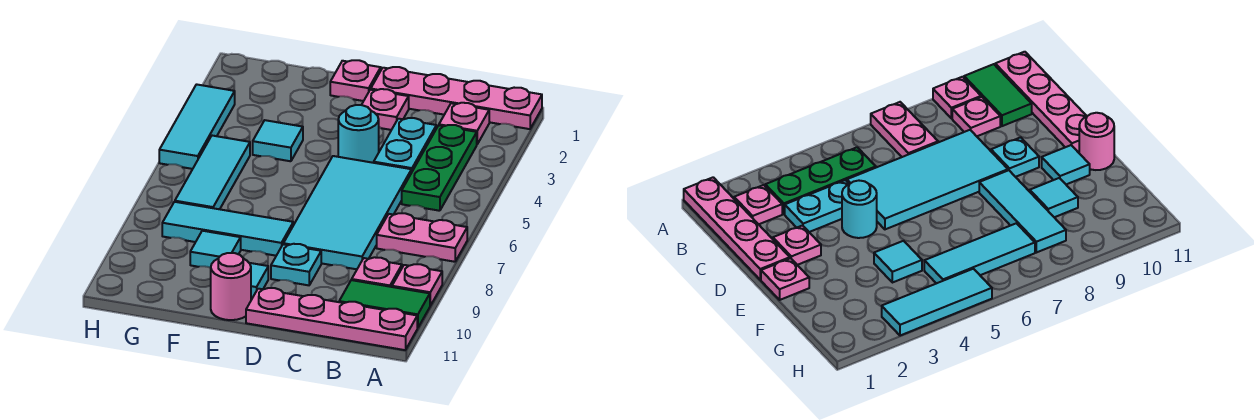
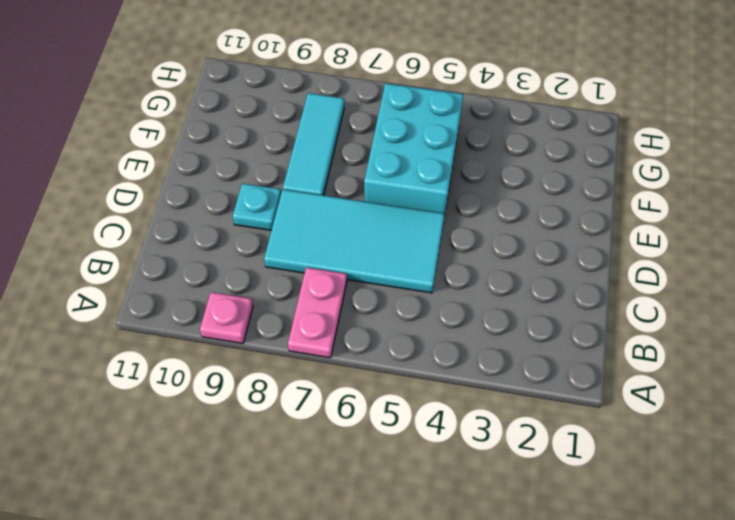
cyan brick E5:G6 level 1 -> cyan tile G5:G7 level 1
none -> pink plate A1:D1 level 1
none -> green tile A10:B10 level 1
none -> pink plate A11:D11 level 1

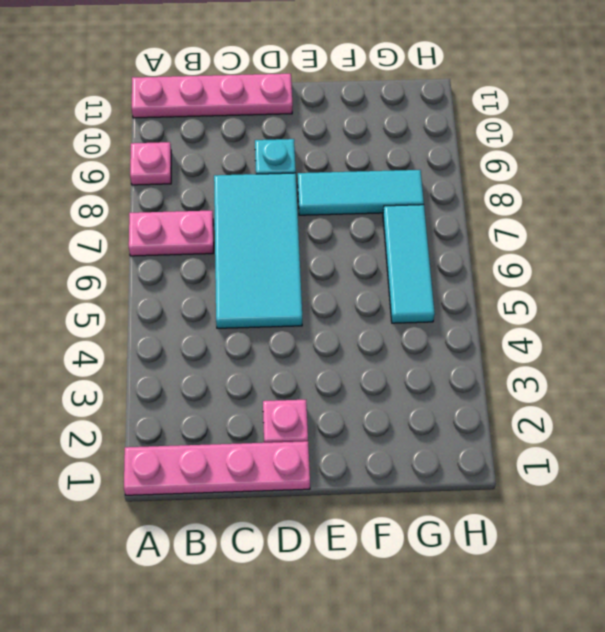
none -> green tile A10:B10 level 1
none -> pink plate B2 level 1
none -> green plate B3:B5 level 1

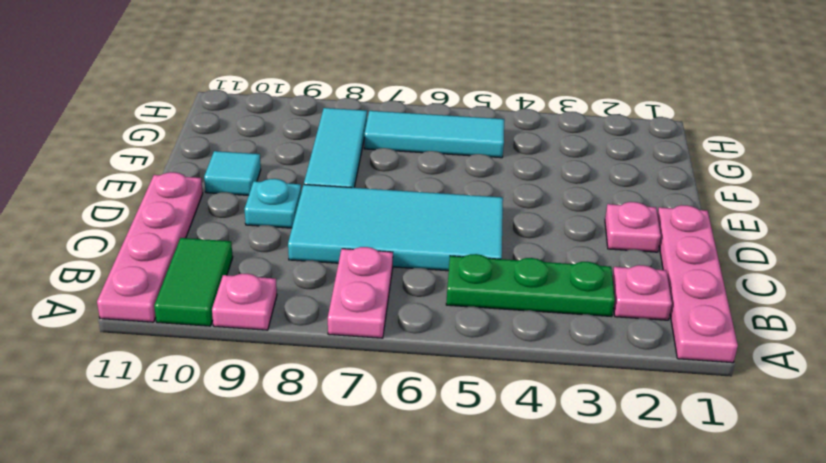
none -> pink plate B9 level 1
none -> cyan plate C3:C4 level 1
none -> cyan round brick D4 level 1

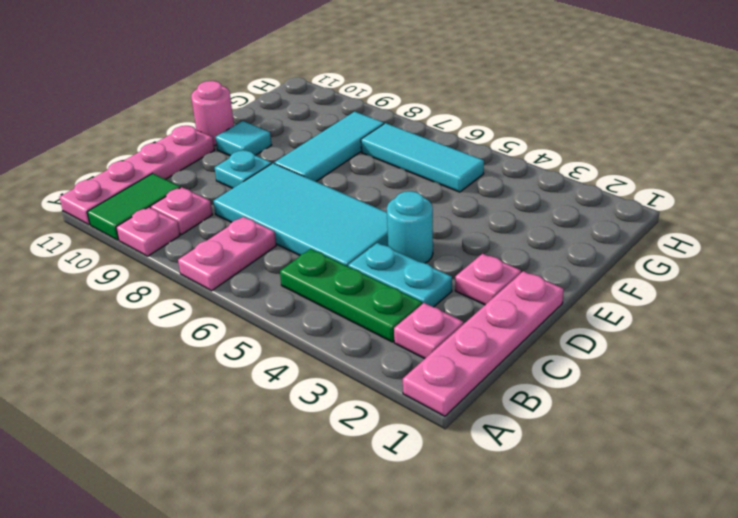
none -> pink plate E1 level 1
none -> cyan tile F4 level 1
none -> cyan tile F9 level 1

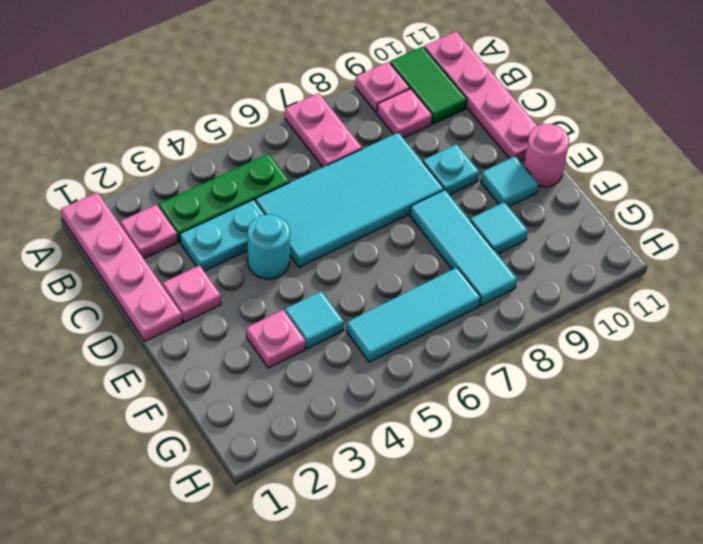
pink plate F3 level 1 -> pink plate E1 level 1
none -> cyan tile H3:H5 level 1

